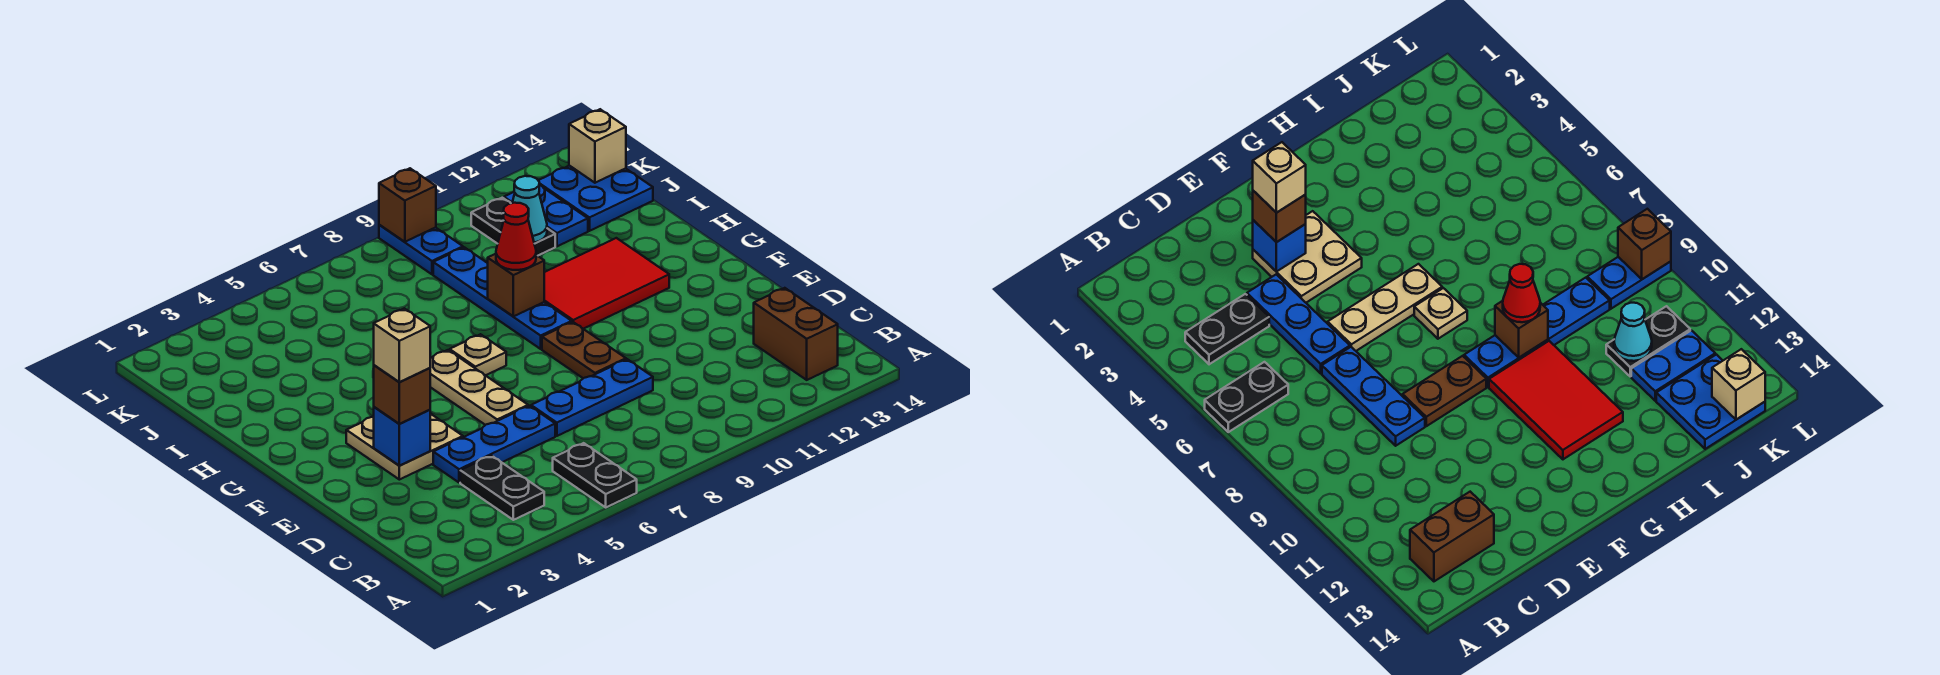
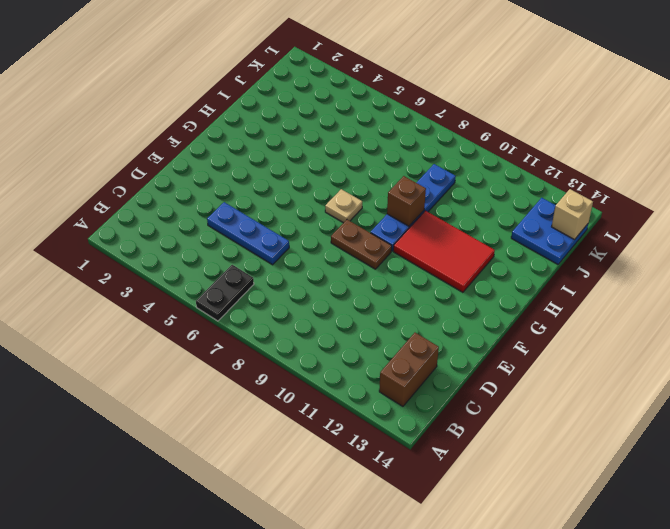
brown plate F8:F9 level 1 -> brown plate E9:F9 level 1
none -> black plate B4:C4 level 1
none -> blue plate D7:D9 level 1
none -> tan plate E3:F4 level 1

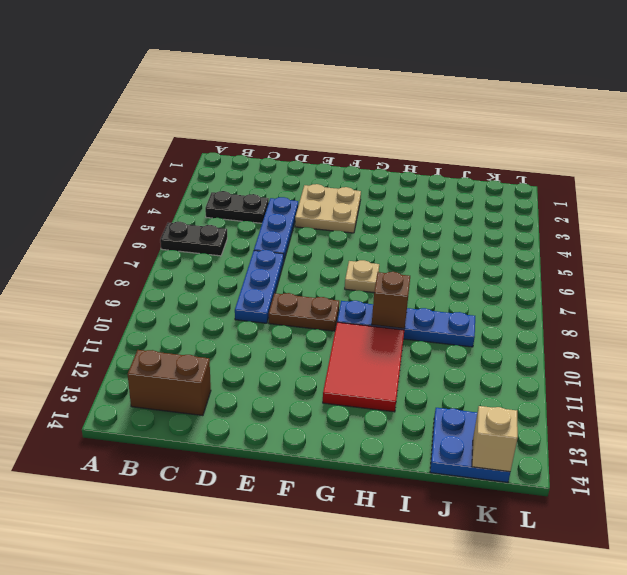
none -> tan plate E6:G6 level 1
none -> black plate J11:K11 level 1
none -> blue plate J12:K12 level 1

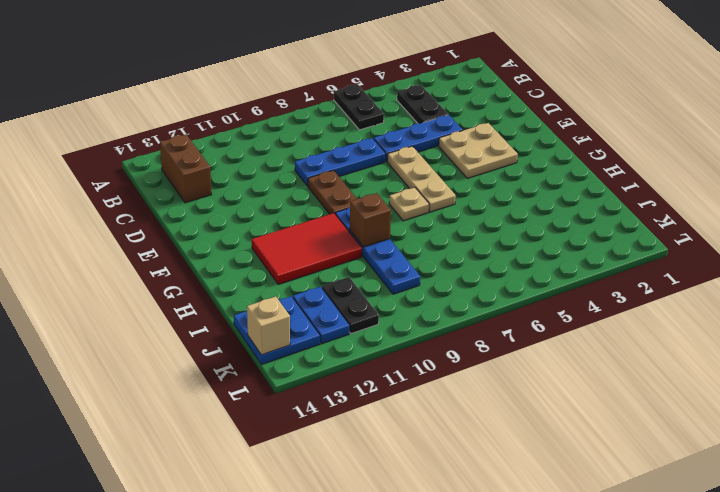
none -> blue plate K9:L9 level 1
none -> blue brick E3 level 2
none -> cyan cone J11 level 2

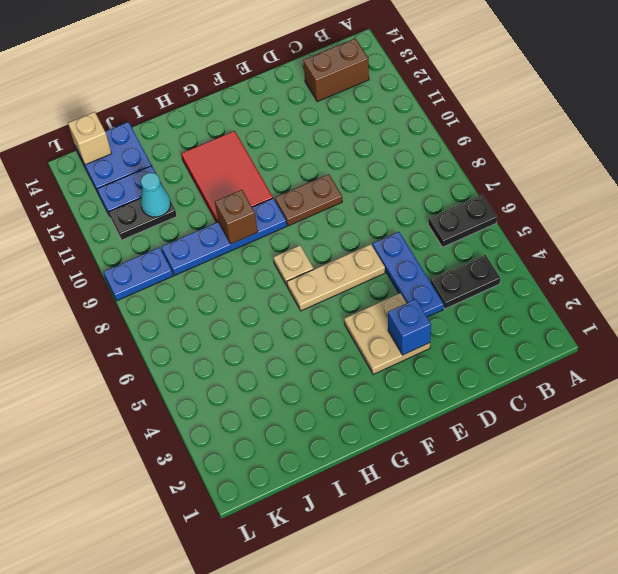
none -> blue plate D7:D9 level 1
none -> brown brick L9 level 2
none -> brown brick E3 level 3

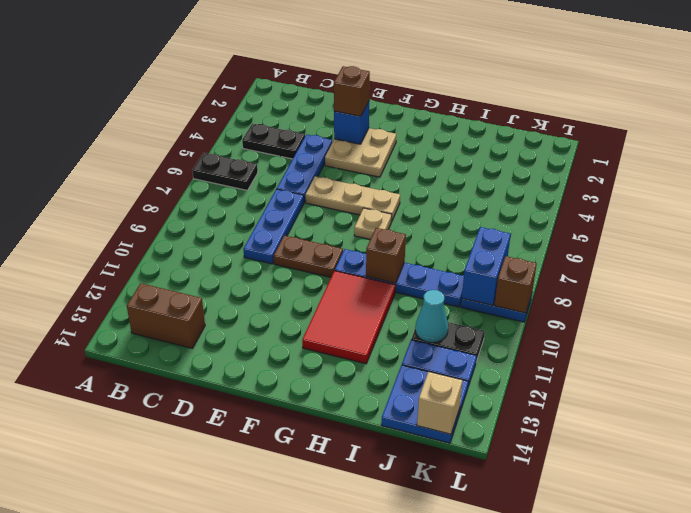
blue brick K8:K9 level 2 -> none
none -> red cone H9 level 3
none -> tan brick E3 level 4

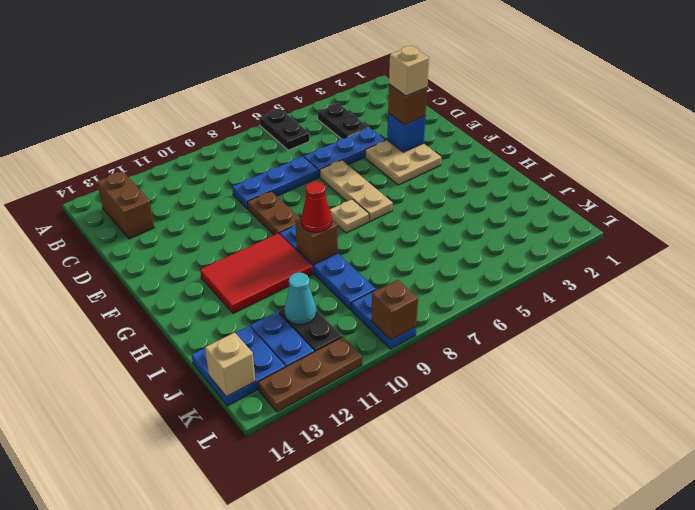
brown plate L11:L13 level 1 -> none

